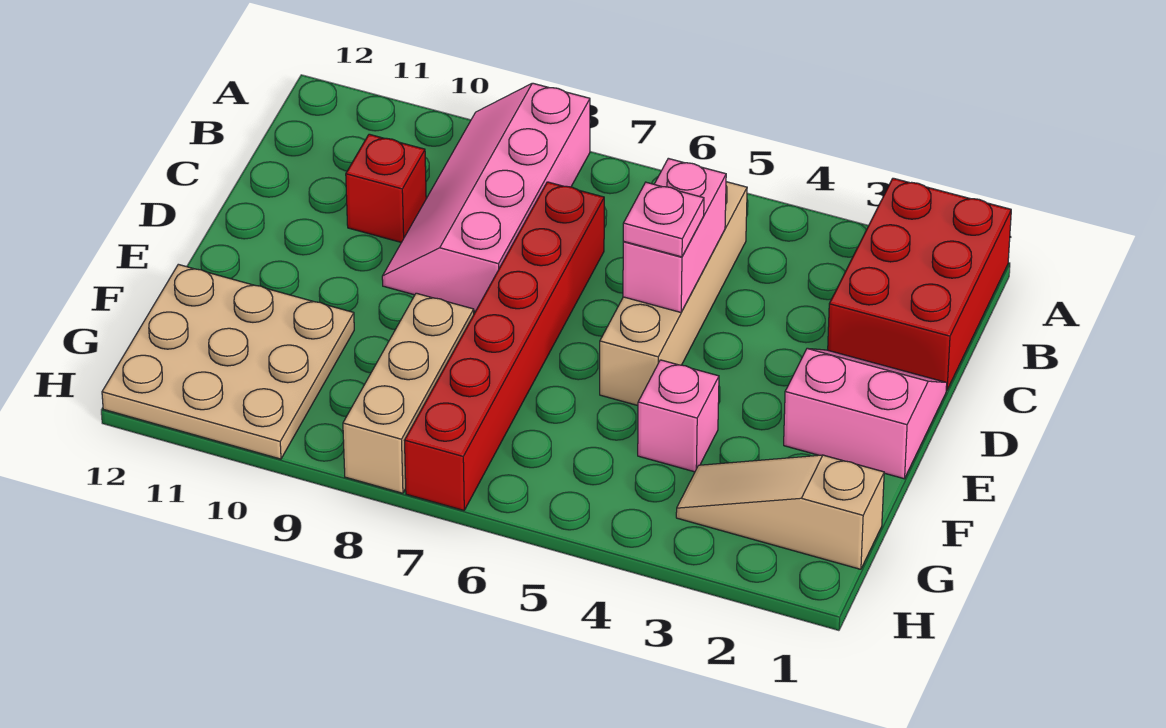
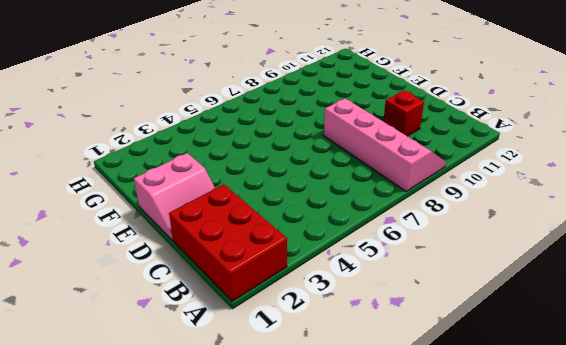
none -> tan brick B5:E5 level 1
none -> red brick C7:H7 level 1
none -> pink brick F4 level 1

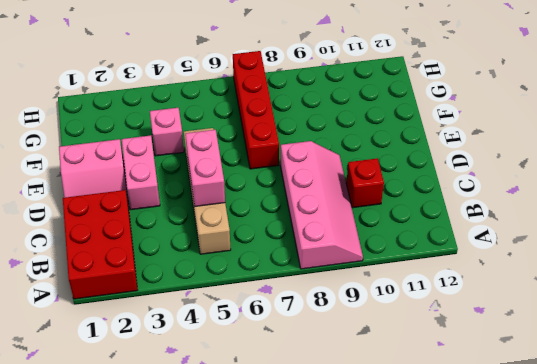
pink brick D3:E3 level 1 -> none
red brick E7:H7 level 1 -> red brick C7:H7 level 1
none -> tan brick F8:H8 level 1
none -> tan plate F10:H12 level 1
none -> tan slope G1:G3 level 1 top 1

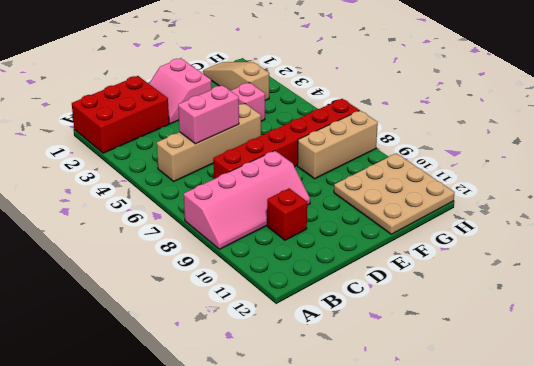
tan slope G1:G3 level 1 top 3 -> tan slope G1:G3 level 1 top 1
none -> pink plate D5 level 3

